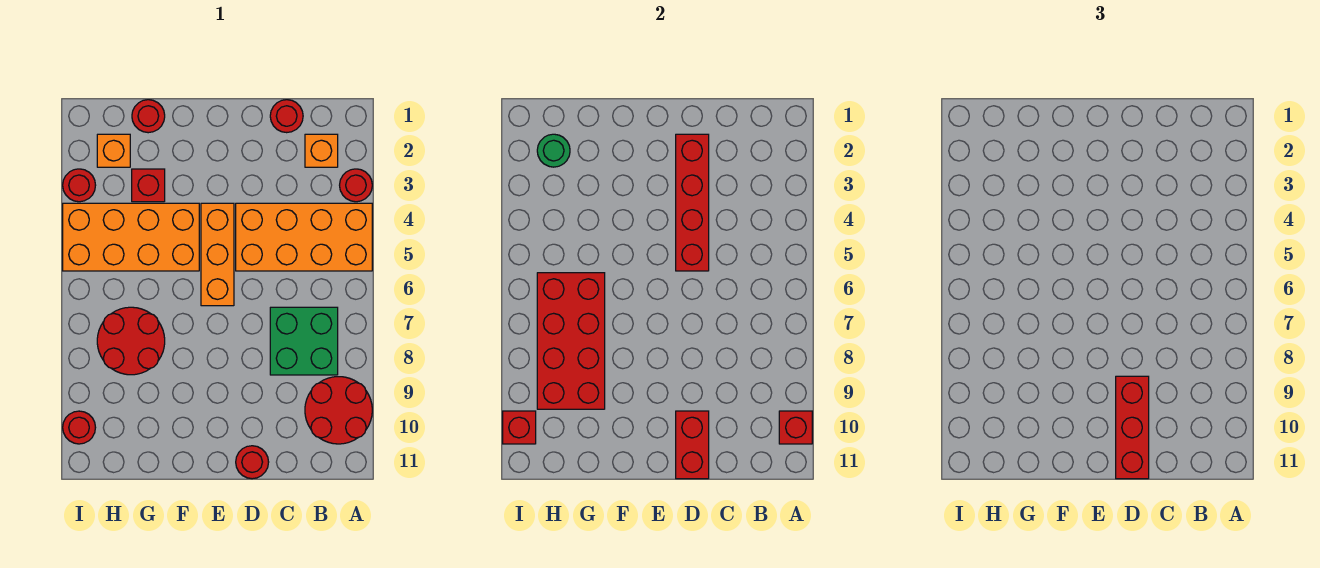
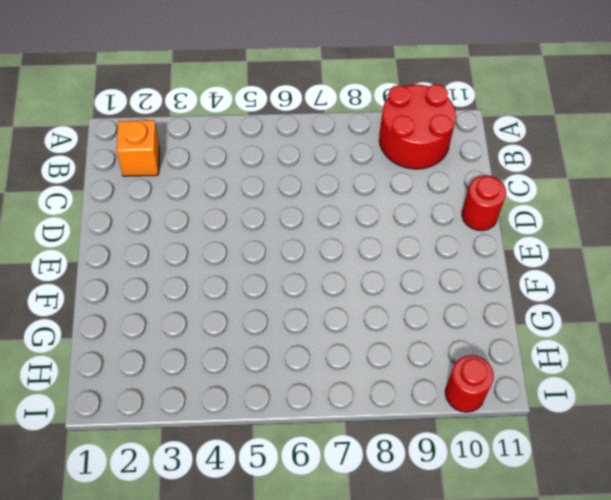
none -> red round brick A3 level 1
none -> orange brick A4:D5 level 1
none -> green brick B7:C8 level 1

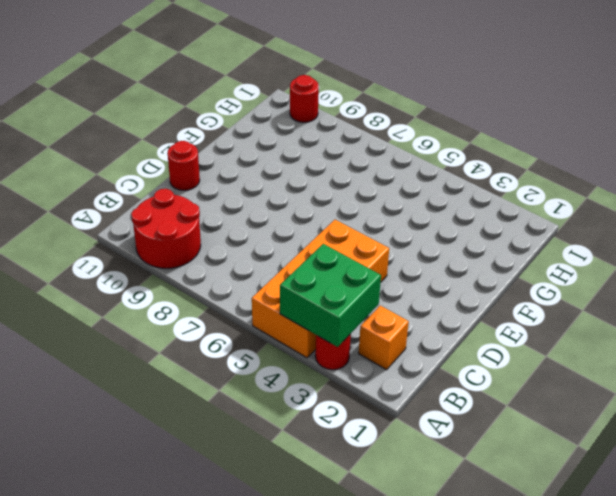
green brick A3:B4 level 2 -> green brick B7:C8 level 1
none -> red round brick C1 level 1
none -> orange brick E4:E6 level 1
none -> orange brick F4:I5 level 1

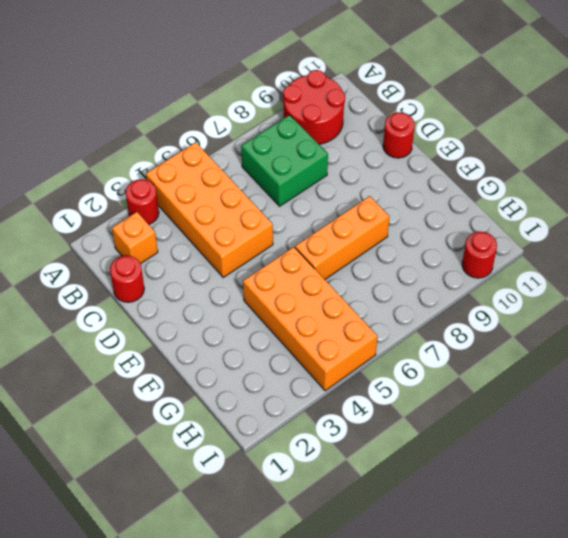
orange brick F6:F8 level 1 -> orange brick E4:E6 level 1
none -> red round brick G1 level 1
none -> red brick G3 level 1
none -> red round brick G7:H8 level 1

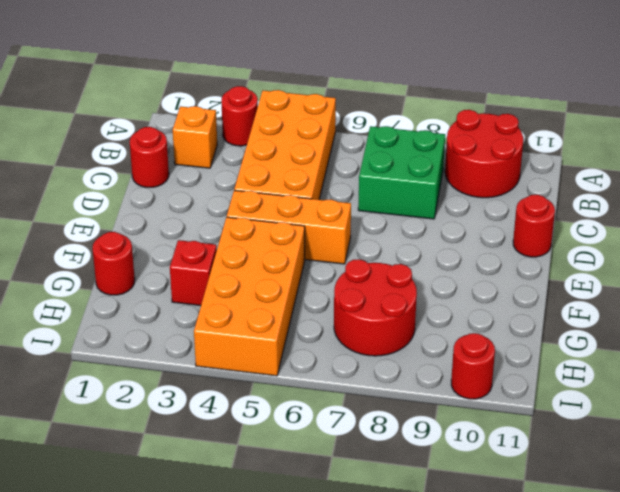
none -> orange brick H2 level 1
none -> red round brick I3 level 1
none -> red brick A10 level 2

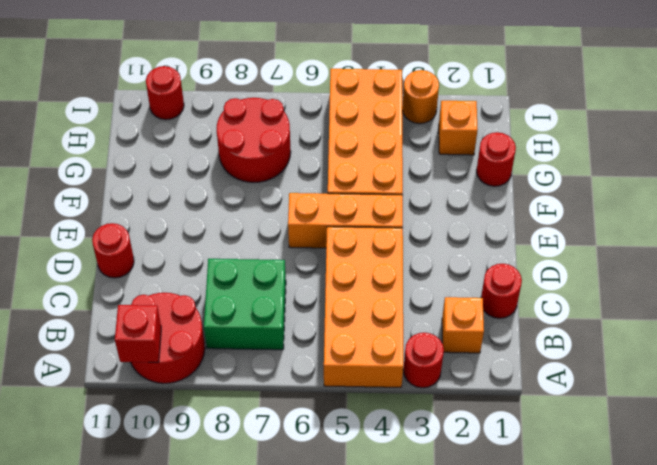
orange round brick I3 level 1 -> red round brick I3 level 1
none -> red brick G3 level 1
none -> red brick D2:D5 level 2
none -> red brick D10:D11 level 2

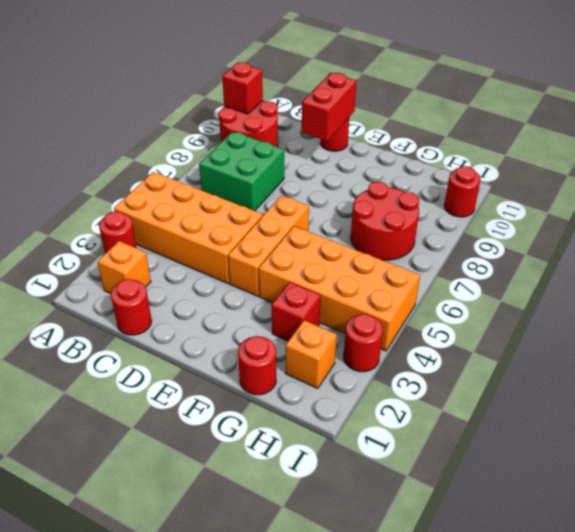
none -> red brick D2:D5 level 2
none -> red brick G6:H9 level 2
none -> green round brick H2 level 2

